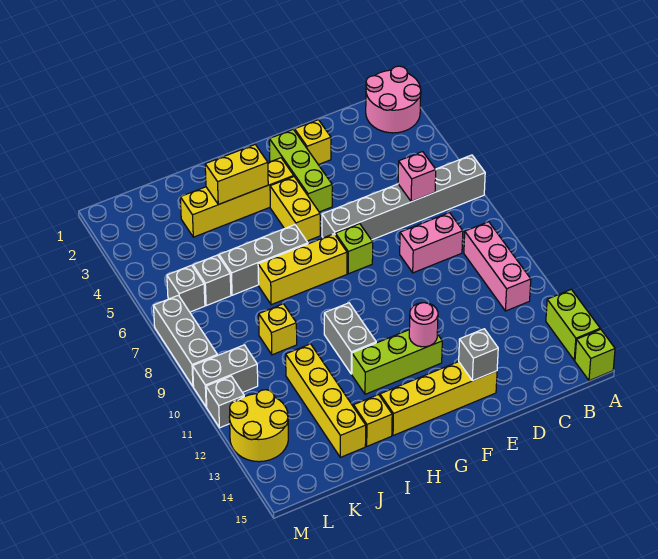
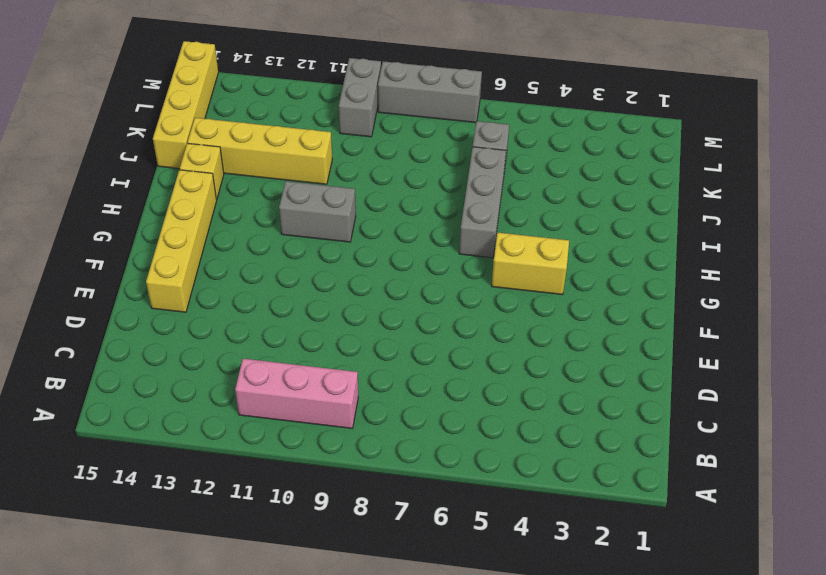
yellow brick J15:M15 level 1 -> yellow brick G3:J3 level 1
none -> pink round brick A1:B2 level 1
none -> grey brick A6:F6 level 1
none -> lime brick A13:A14 level 1

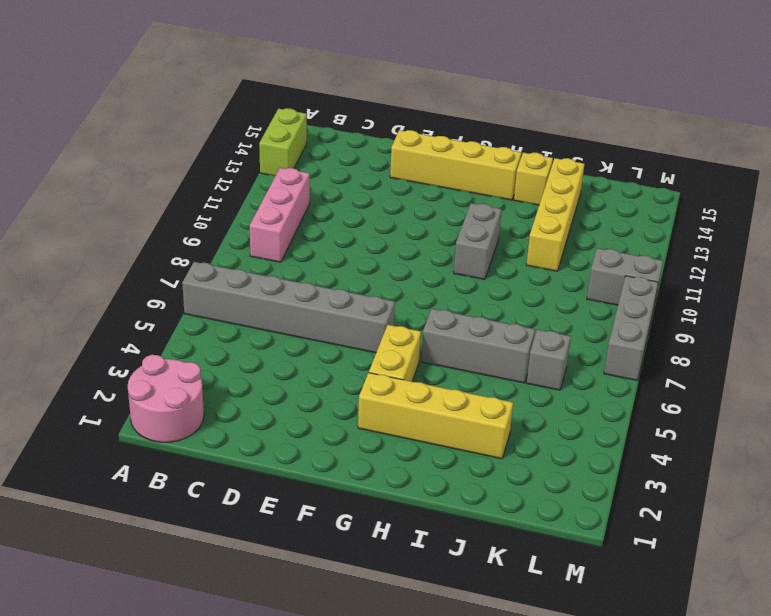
none -> lime brick A15 level 1
none -> pink brick C8:D8 level 1
none -> yellow brick E2 level 1

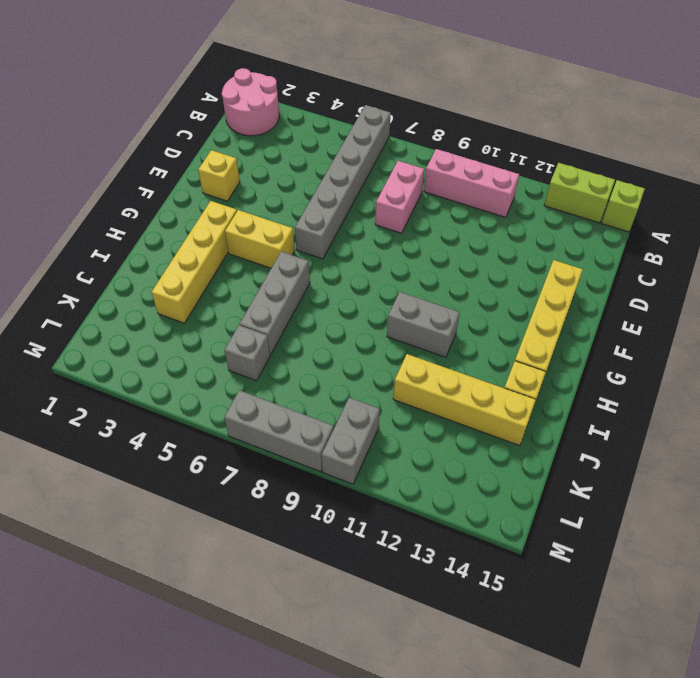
none -> lime brick F2:F4 level 1
none -> lime brick F7 level 1
none -> lime brick F12:H12 level 1

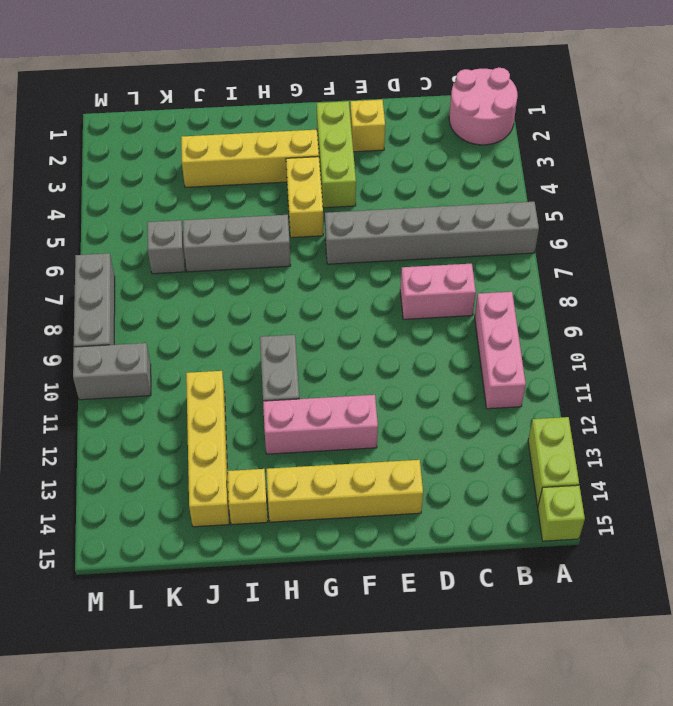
pink brick F12:H12 level 1 -> lime brick F12:H12 level 1
none -> lime brick F7 level 1
none -> yellow brick G7:I7 level 1
none -> yellow brick J9 level 1

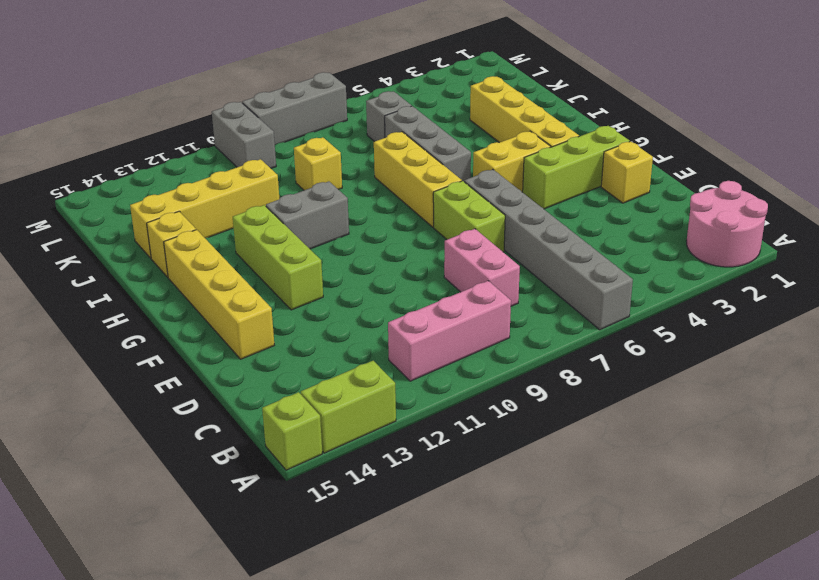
lime brick E7:F7 level 1 -> lime brick F7 level 1
none -> grey brick L6 level 1
none -> yellow round brick L12:M13 level 1
none -> grey brick M11 level 1

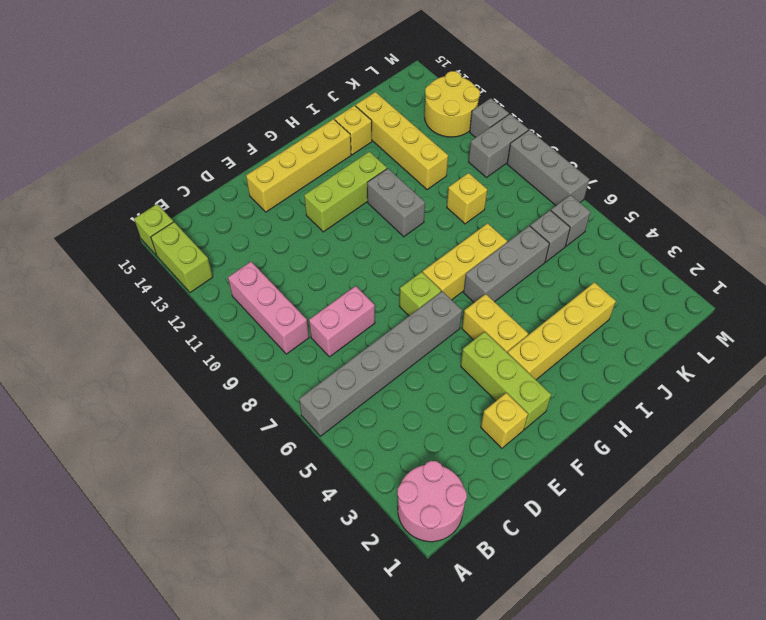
none -> pink brick C6 level 2
none -> grey brick E14 level 2
none -> pink round brick F12 level 2

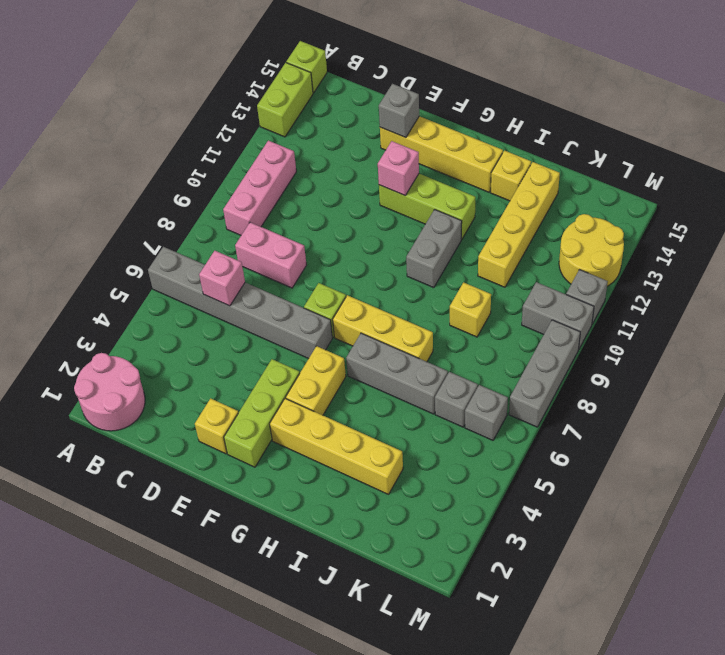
pink brick F12 level 2 -> pink round brick F12 level 2
none -> yellow brick H3:I3 level 2

